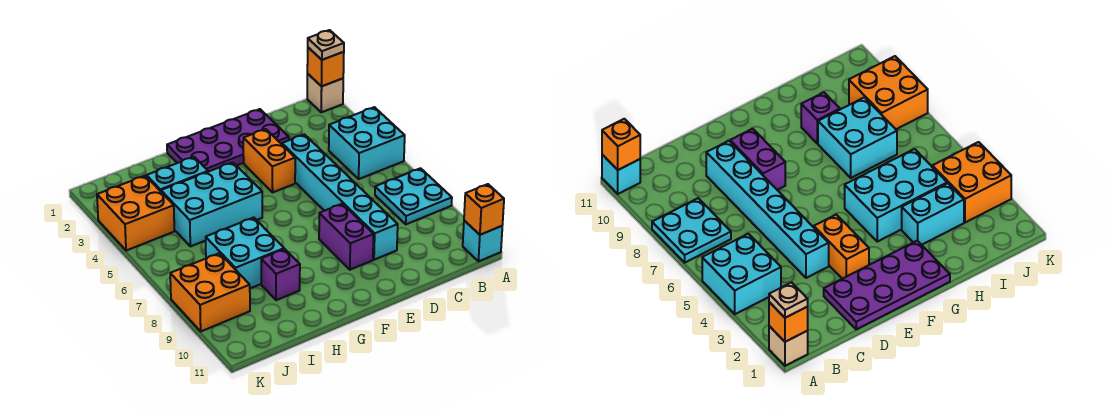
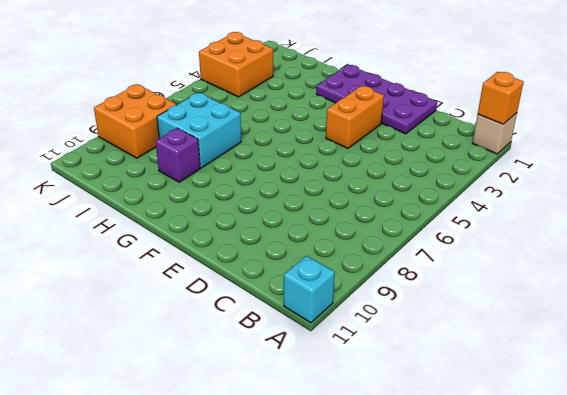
none -> cyan brick A4:B5 level 1
none -> cyan plate A7:B8 level 1
none -> cyan brick D4:D9 level 1

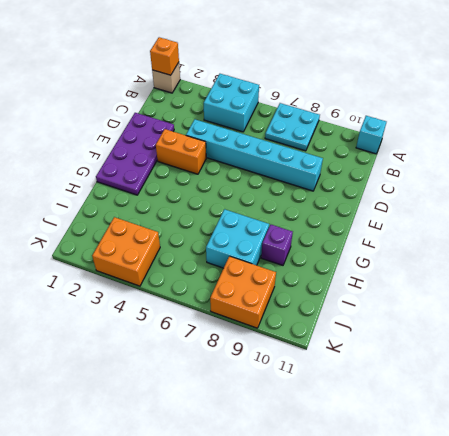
none -> purple brick E8:E9 level 1
none -> cyan brick G4:I5 level 1
none -> cyan brick H3:I3 level 1

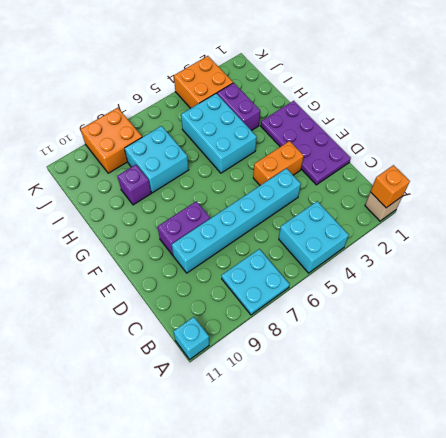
purple brick H3:I3 level 1 -> cyan brick H3:I3 level 1
none -> orange brick A11 level 2
none -> tan plate A1 level 3

